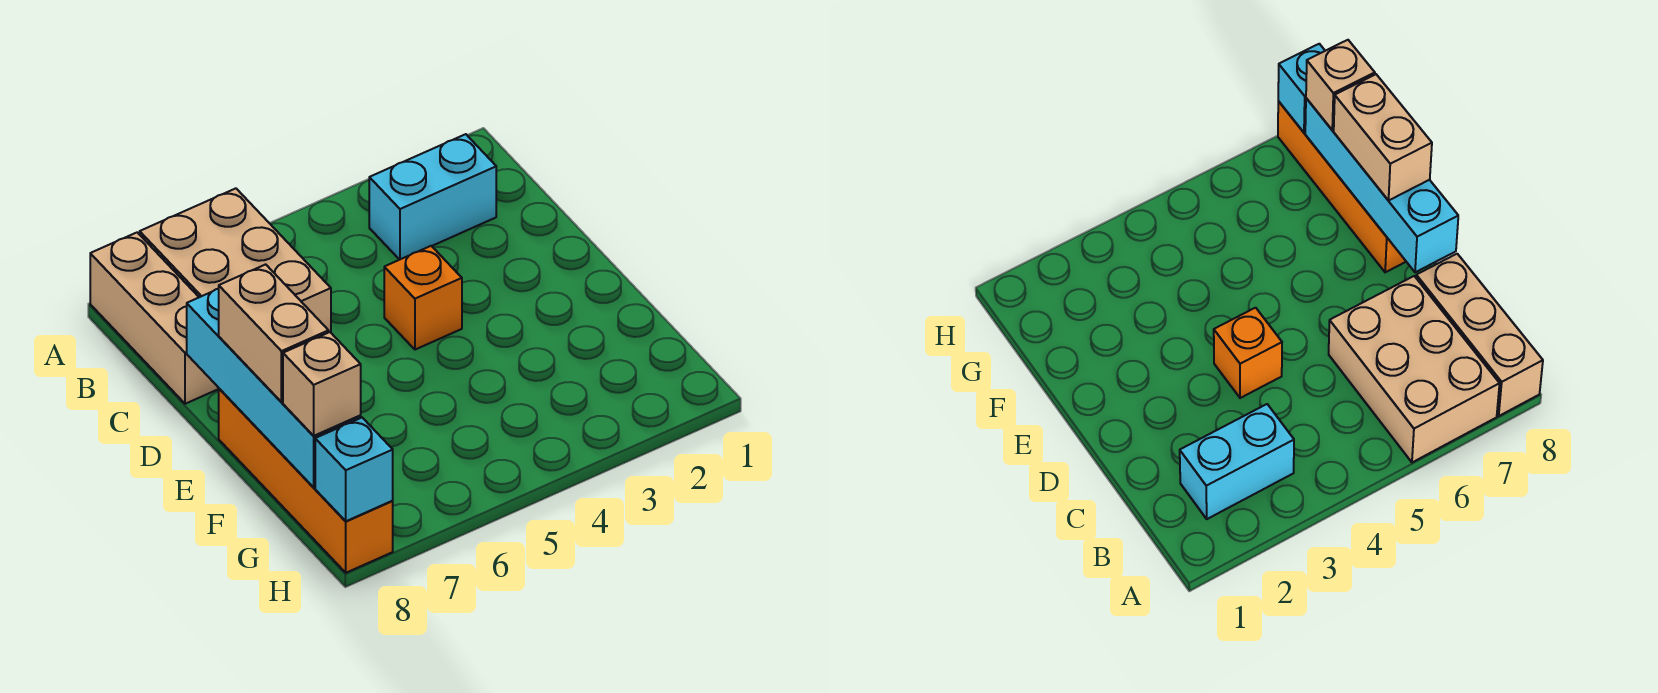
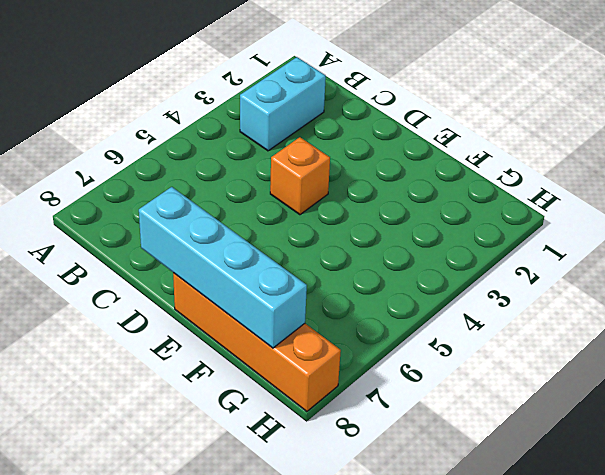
none -> tan brick A6:C7 level 1
none -> tan brick A8:C8 level 1

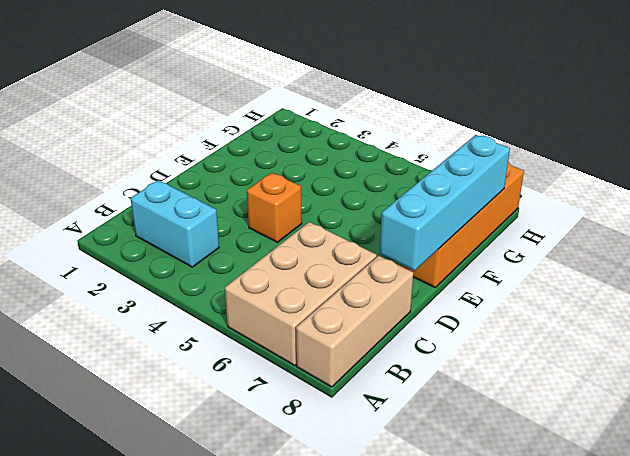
none -> cyan brick H8 level 2
none -> tan brick E8:F8 level 3

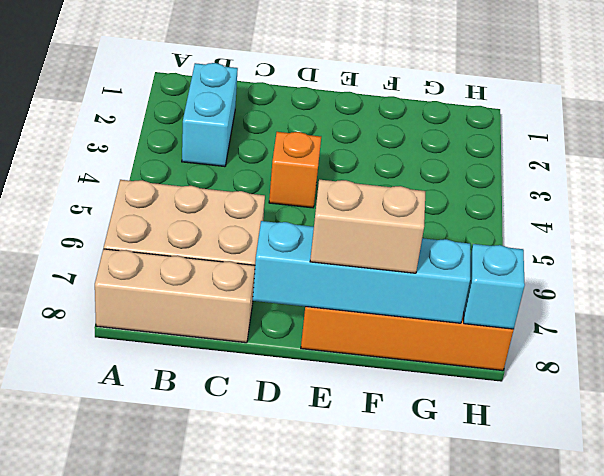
none -> tan brick G8 level 3

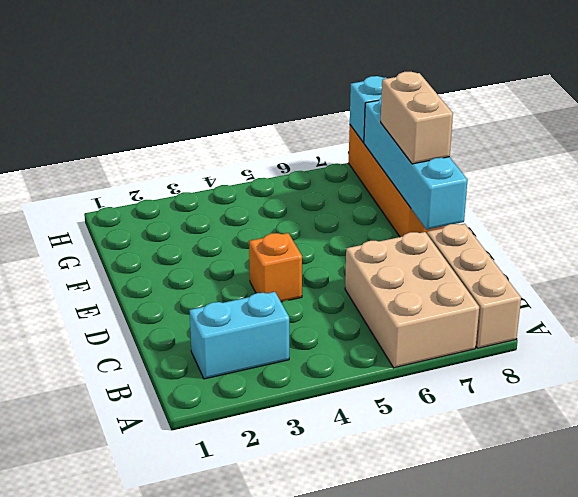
none -> tan brick G8 level 3

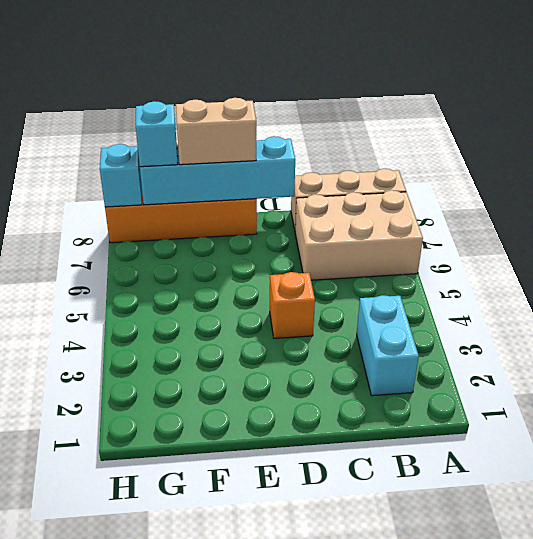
cyan brick G8 level 3 -> tan brick G8 level 3

